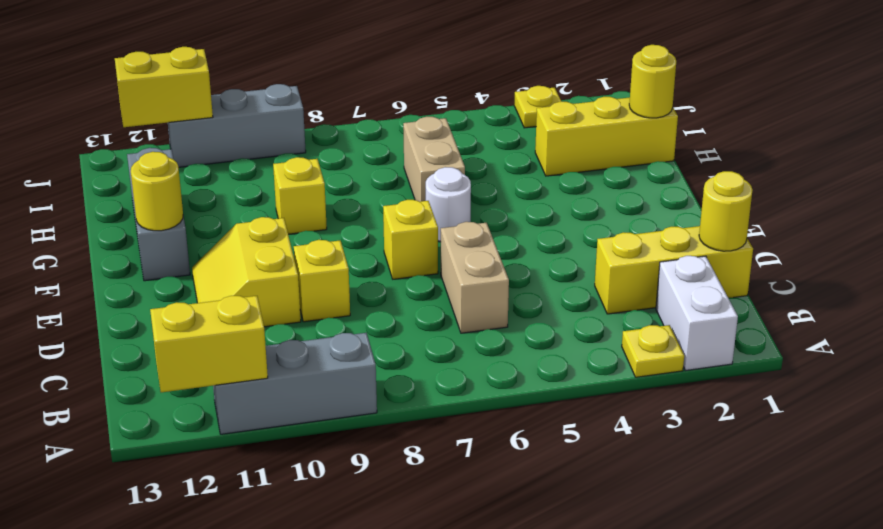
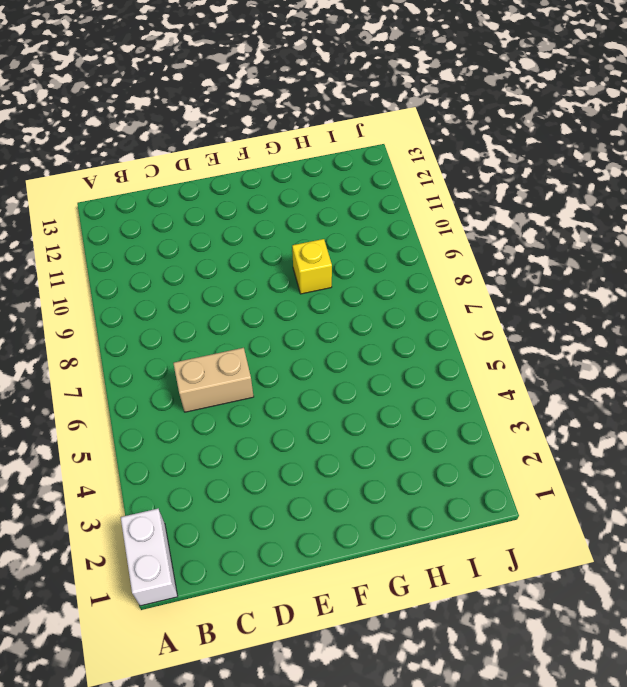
white brick A1:A2 level 1 -> white brick A2:B2 level 1
none -> yellow plate A3 level 1
none -> grey brick A9:A11 level 1
none -> yellow brick C1:C3 level 1

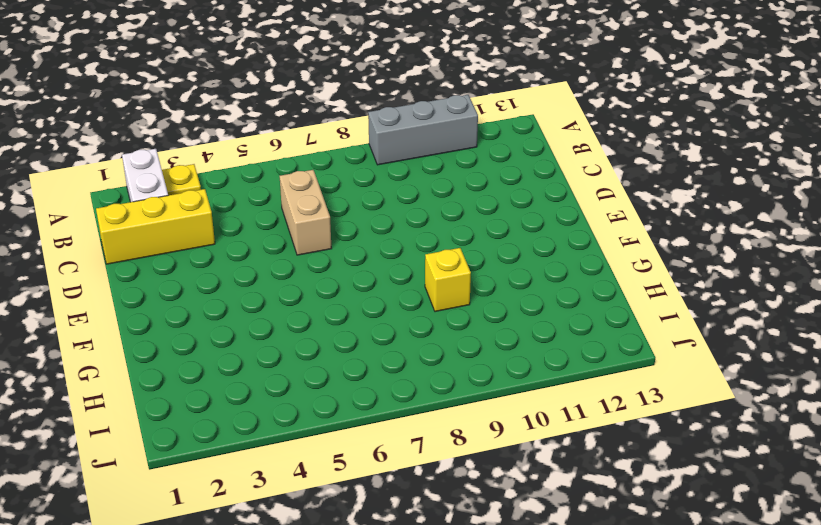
none -> yellow brick D9 level 1
none -> yellow slope D10:E11 level 1 top 10
none -> yellow brick E7 level 1

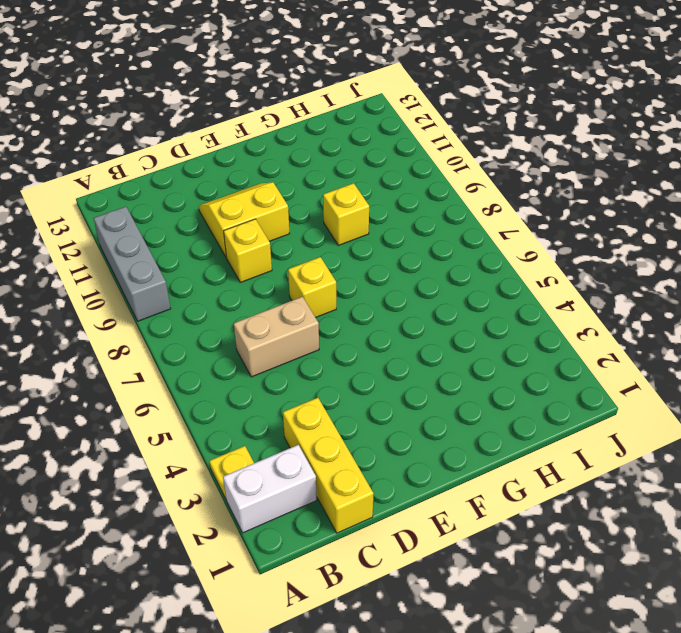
none -> white round brick F6 level 1
none -> grey brick F12:H12 level 1
none -> tan brick G6:H6 level 1

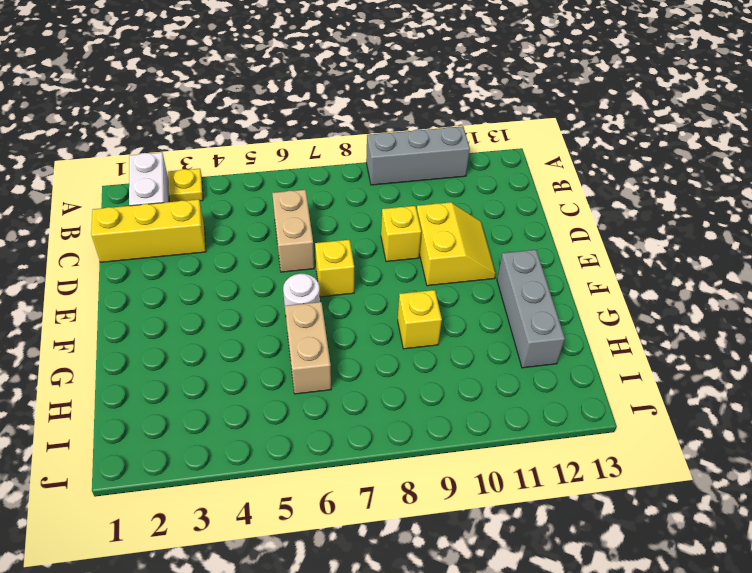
none -> yellow brick H1:H3 level 1
none -> yellow plate J3 level 1
none -> grey brick J9:J11 level 1

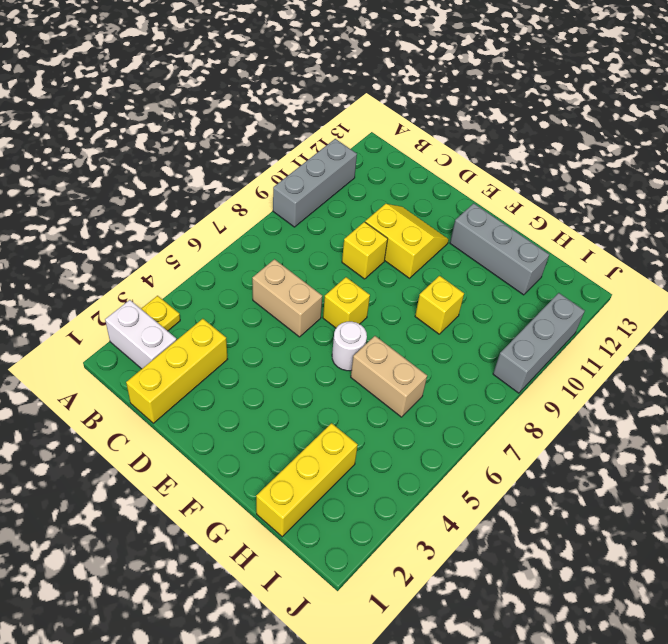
none -> yellow plate J3 level 1
none -> yellow brick A11:A12 level 2
none -> yellow round brick C1 level 2

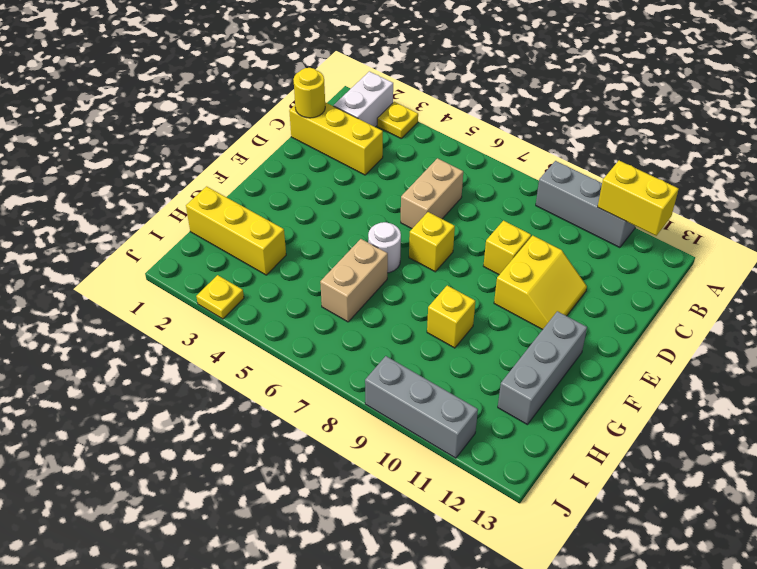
none -> yellow round brick F12 level 2
none -> yellow round brick H1 level 2
none -> yellow brick J11:J12 level 2

